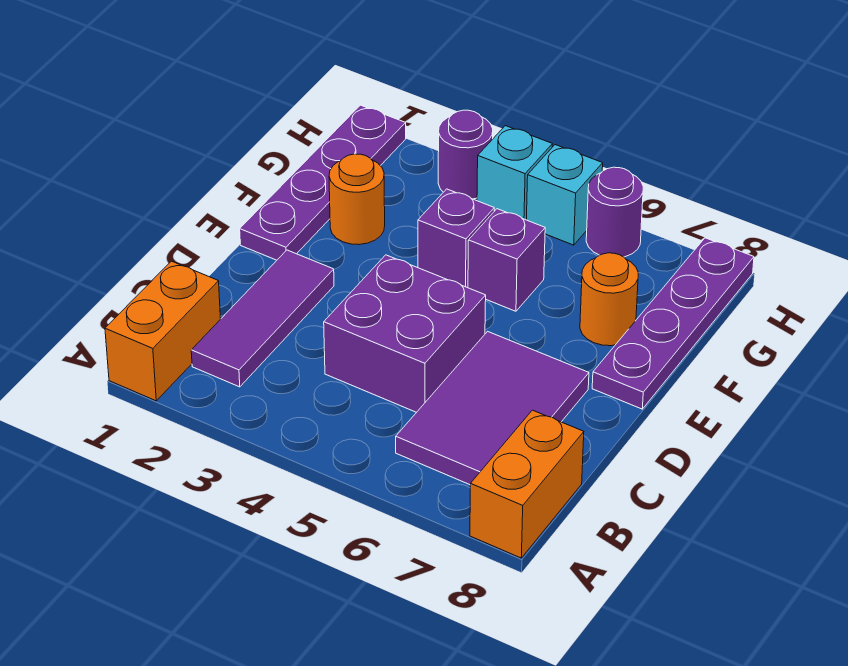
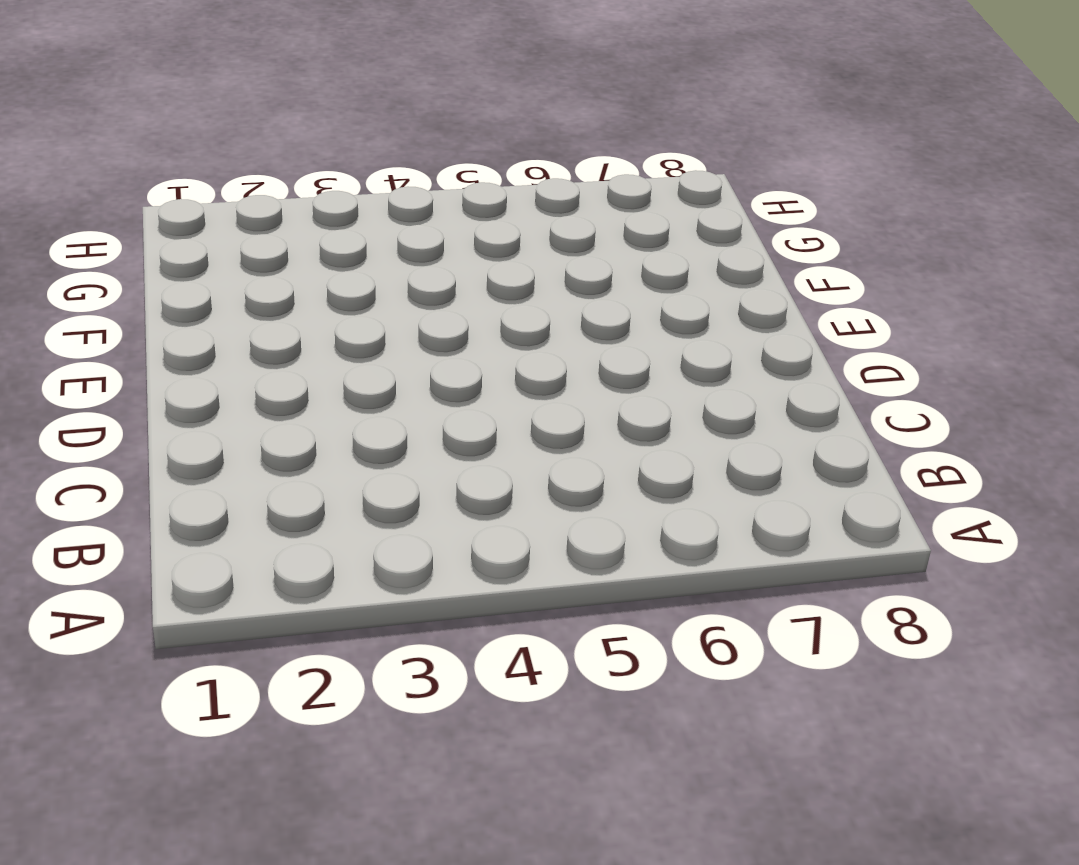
none -> orange brick A1:B1 level 1
none -> orange brick A8:B8 level 1
none -> purple tile B2:D2 level 1

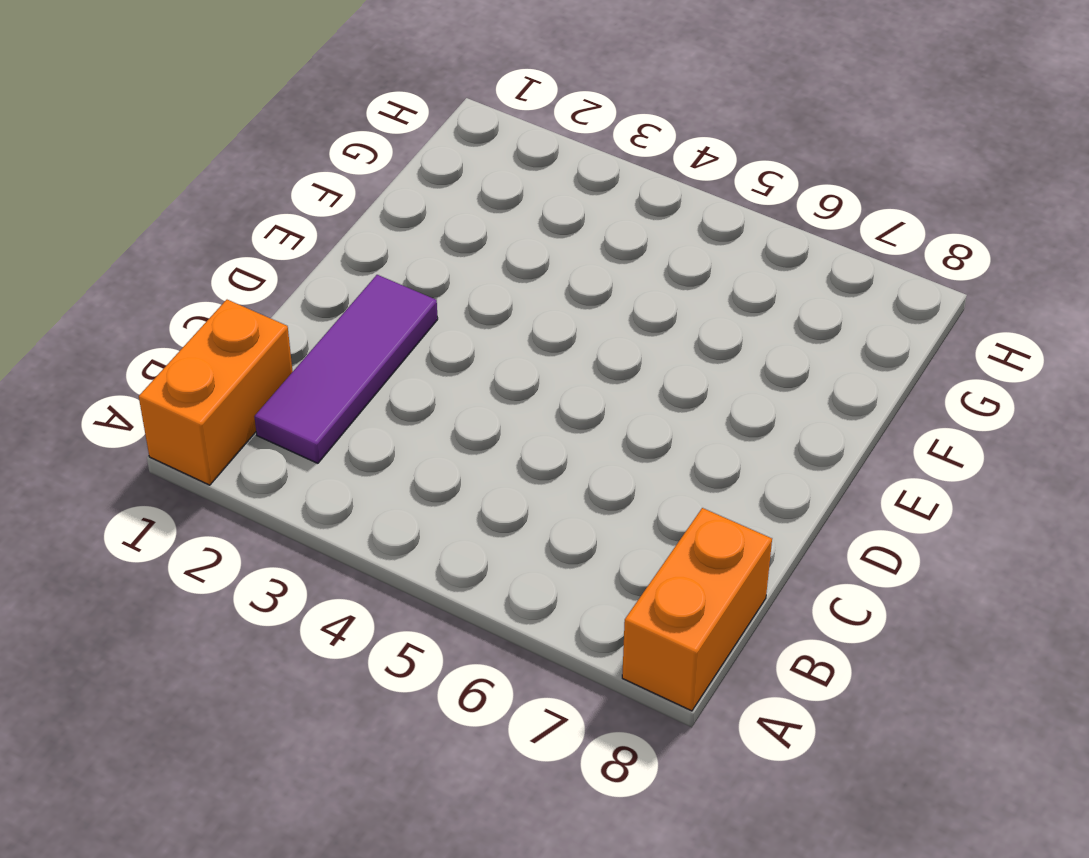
none -> purple tile B6:D7 level 1
none -> purple brick C4:D5 level 1
none -> purple plate E1:H1 level 1

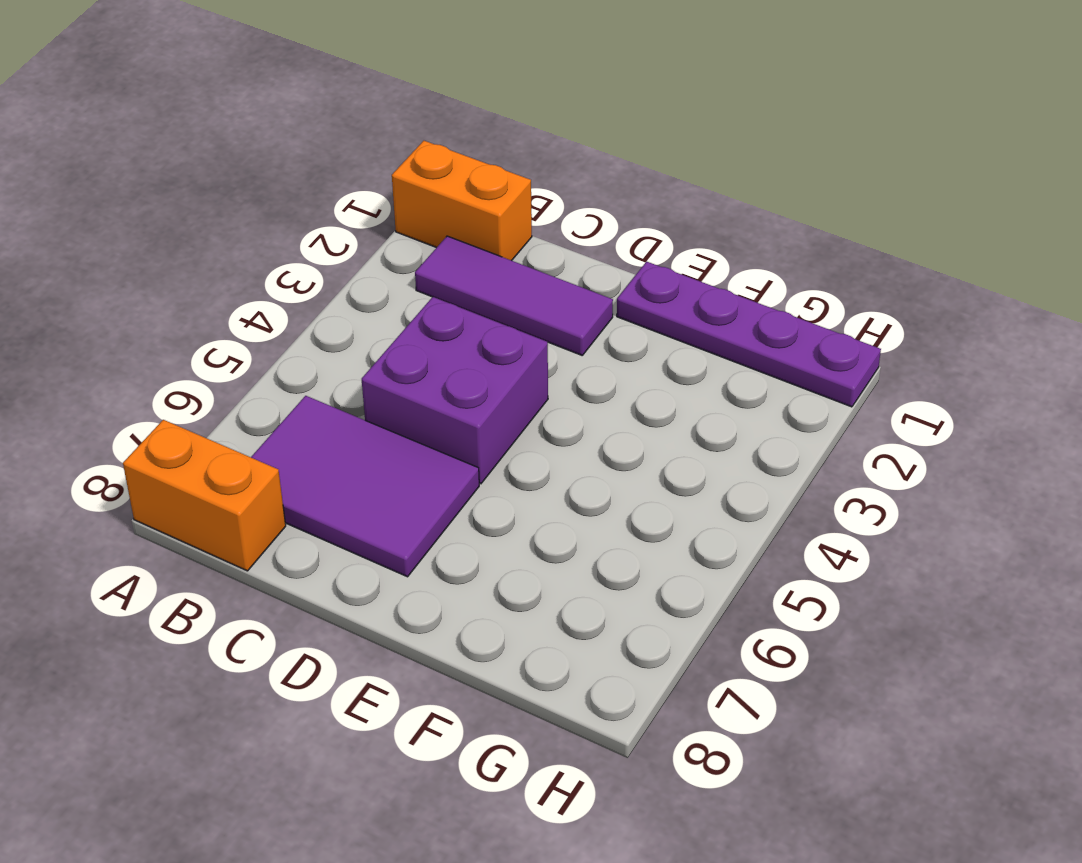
none -> purple plate E8:H8 level 1
none -> orange round brick F2 level 1
none -> purple brick F4 level 1

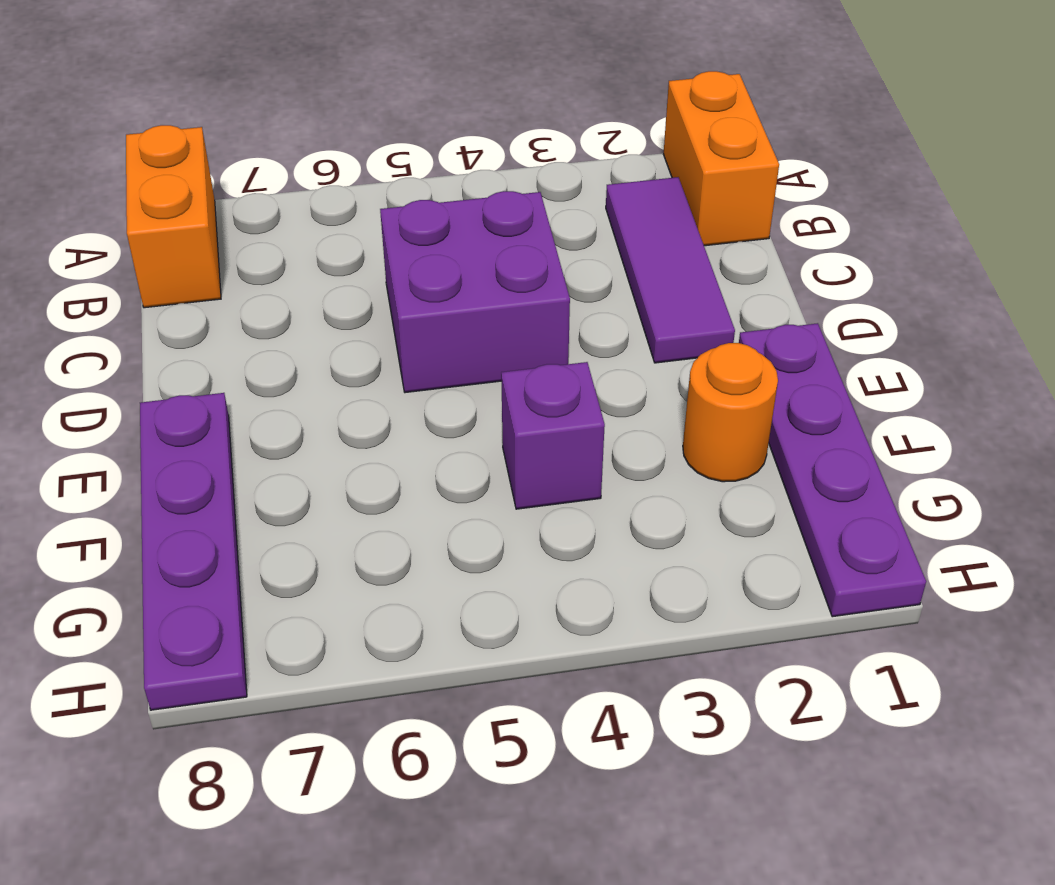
none -> purple tile B6:D7 level 1
none -> purple brick F5 level 1
none -> orange round brick F7 level 1

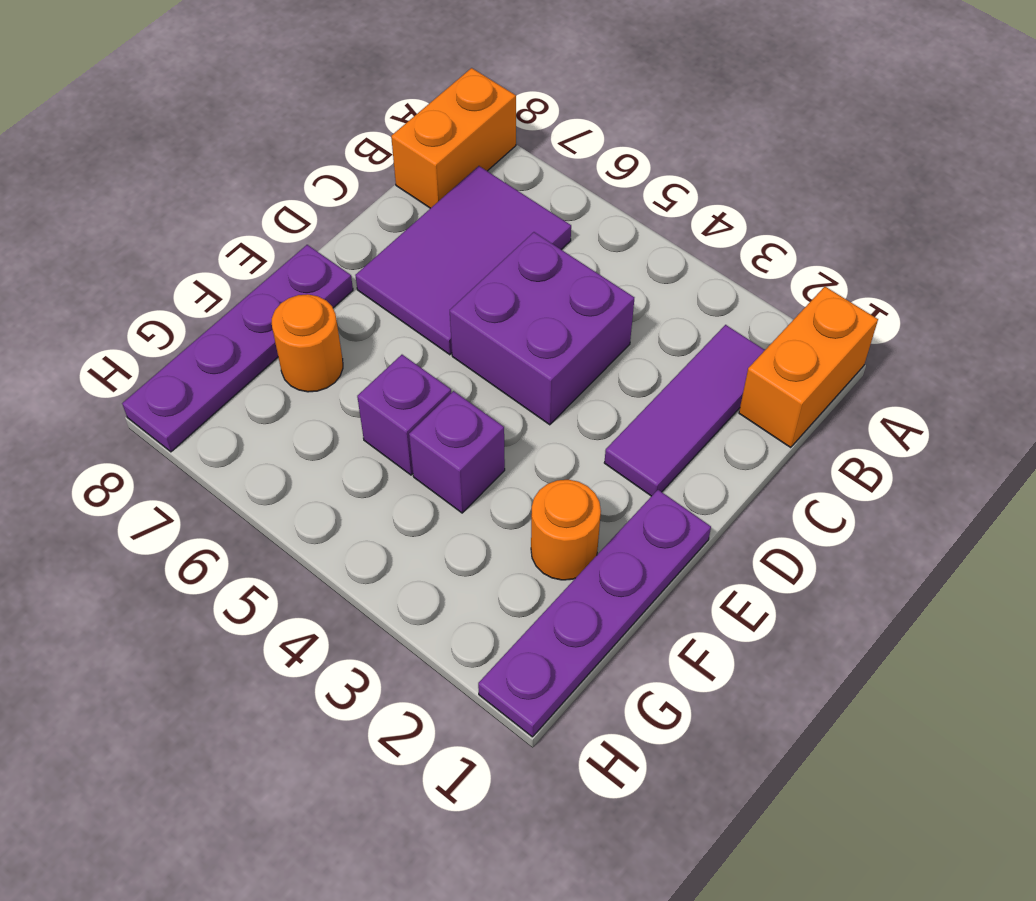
none -> purple round brick H3 level 1
none -> cyan brick H4 level 1
none -> cyan brick H5 level 1

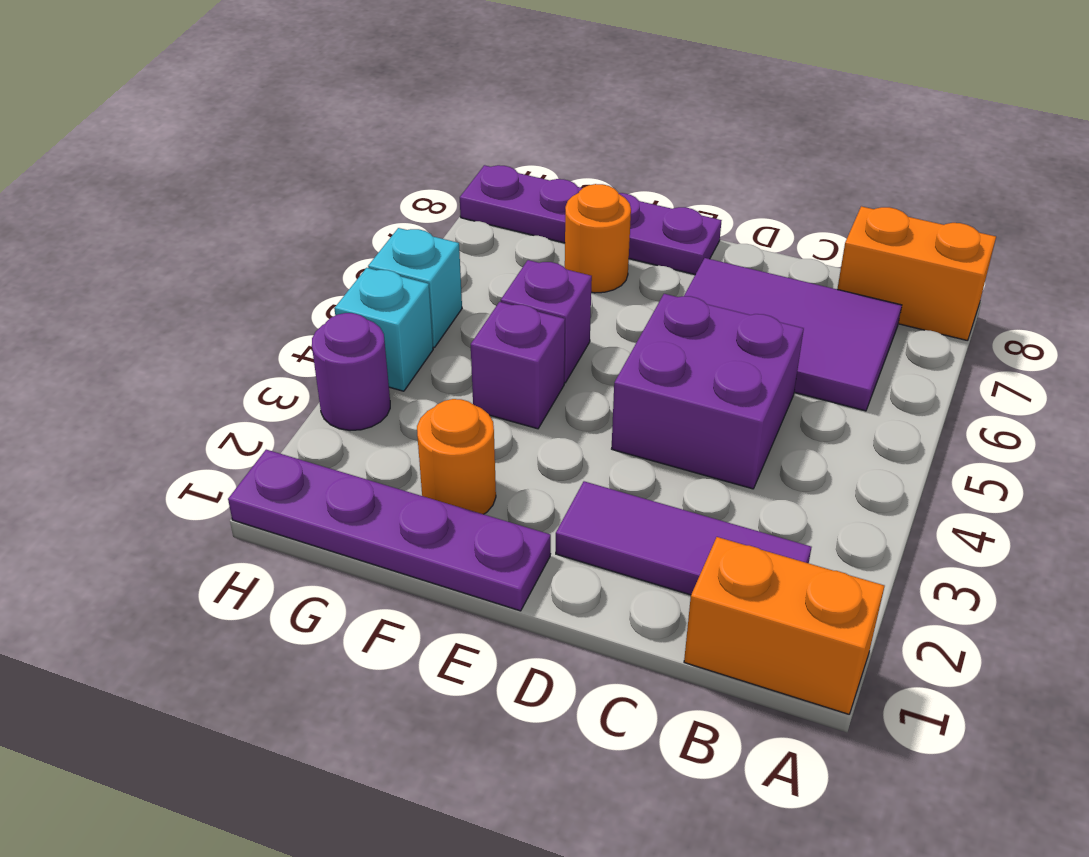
none -> purple round brick H6 level 1

